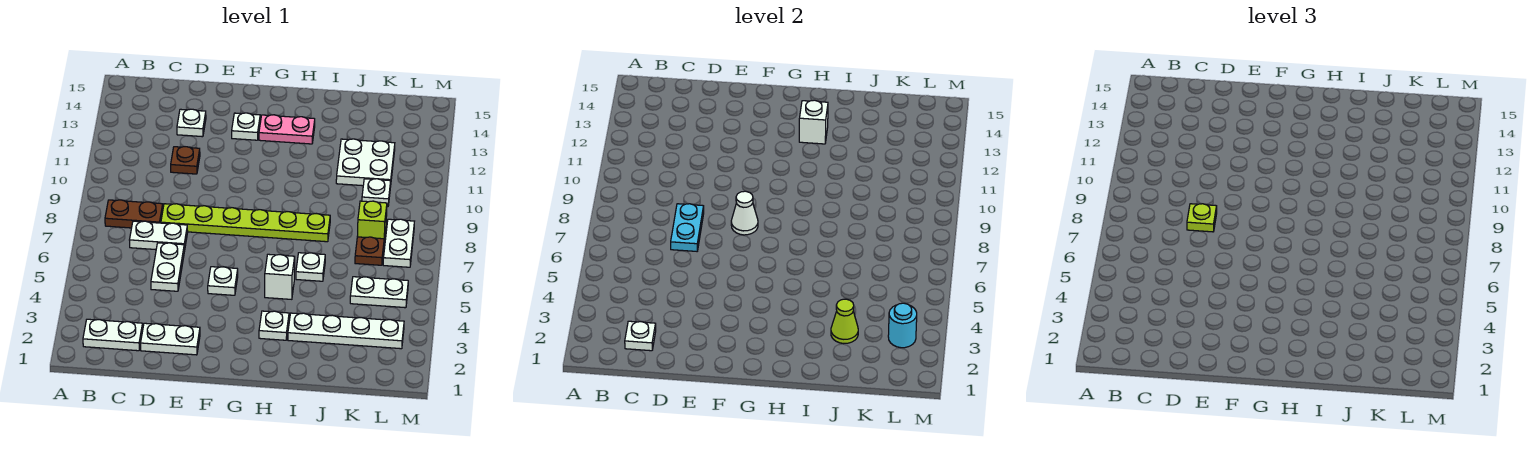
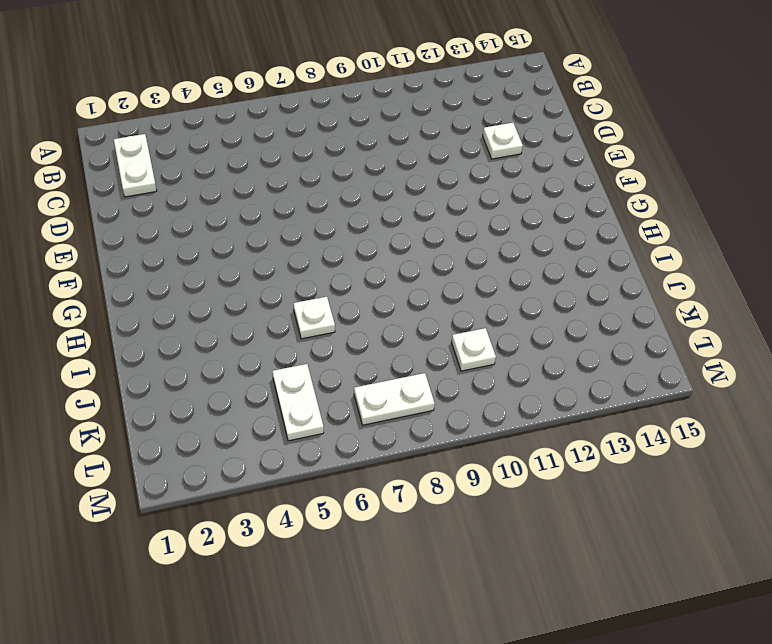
none -> brown plate B8:C8 level 1
none -> white plate C7:D7 level 1
none -> white plate D2:E2 level 1

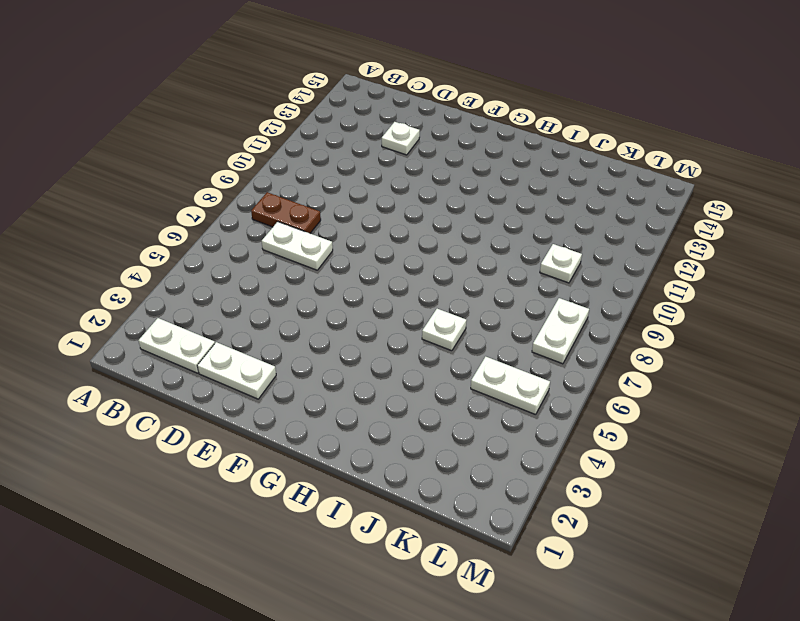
none -> white plate D5:D6 level 1
none -> lime plate D8:I8 level 1
none -> brown plate D11 level 1

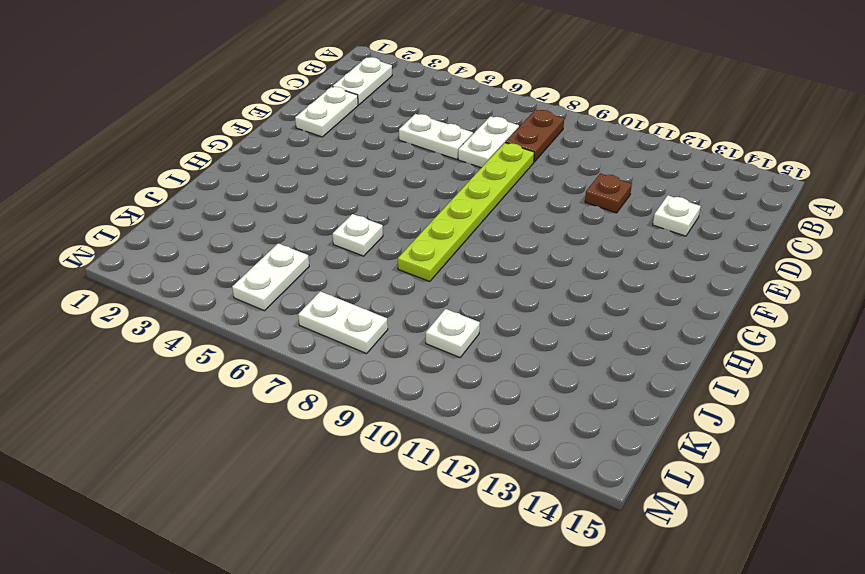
none -> white plate F5 level 1
none -> white plate F13 level 1
none -> pink plate G13:H13 level 1

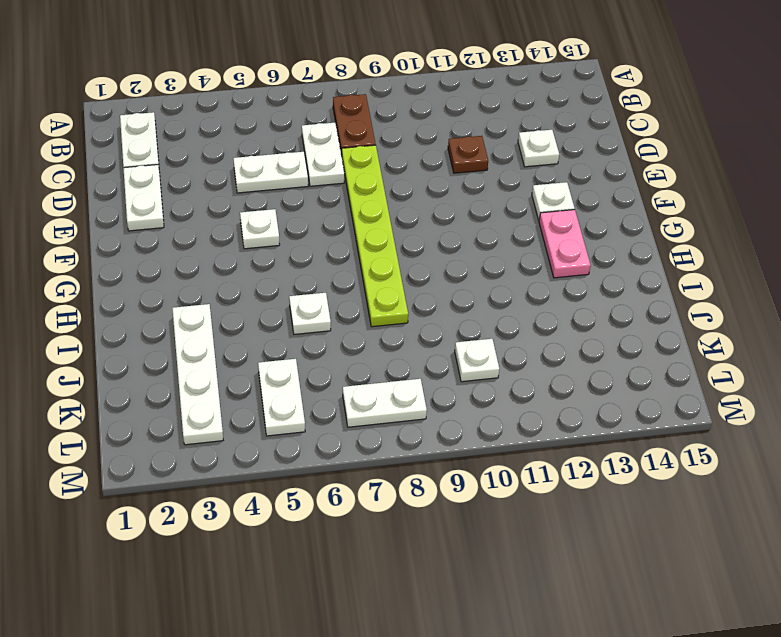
none -> white plate H3 level 1
none -> white brick H5 level 1
none -> white plate J11:K12 level 1

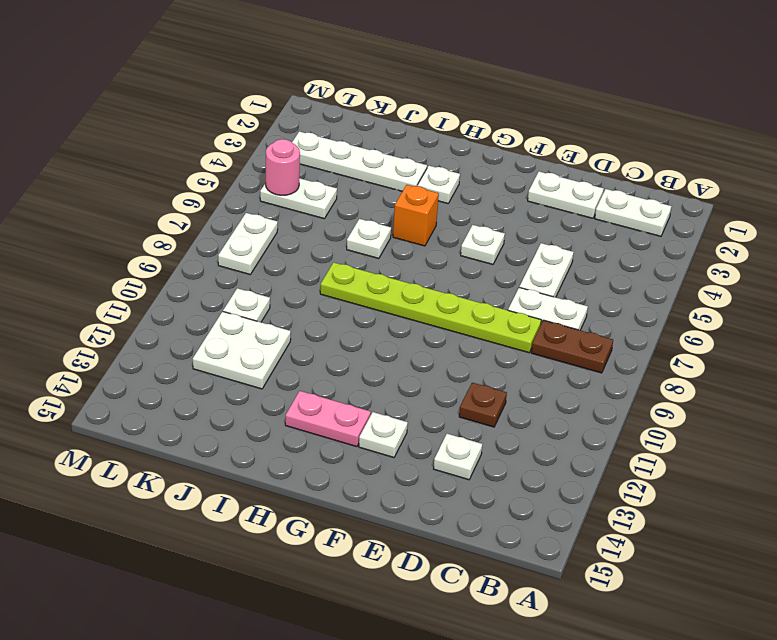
orange brick H5 level 1 -> white brick H5 level 1
pink round brick L5 level 2 -> none
none -> brown plate K7 level 1
none -> lime brick K8 level 1
none -> white plate C2 level 2

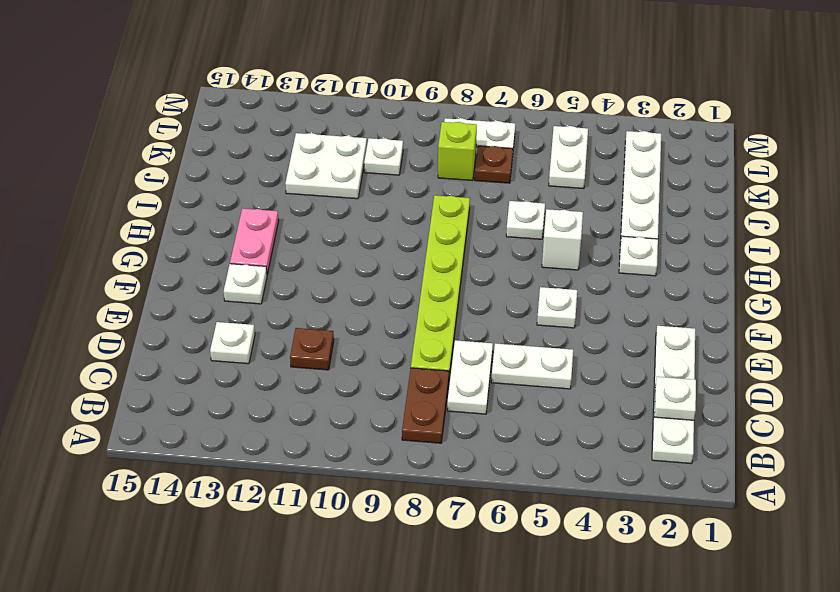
none -> cyan plate D7:D8 level 2
none -> white cone F8 level 2
none -> white brick H13 level 2

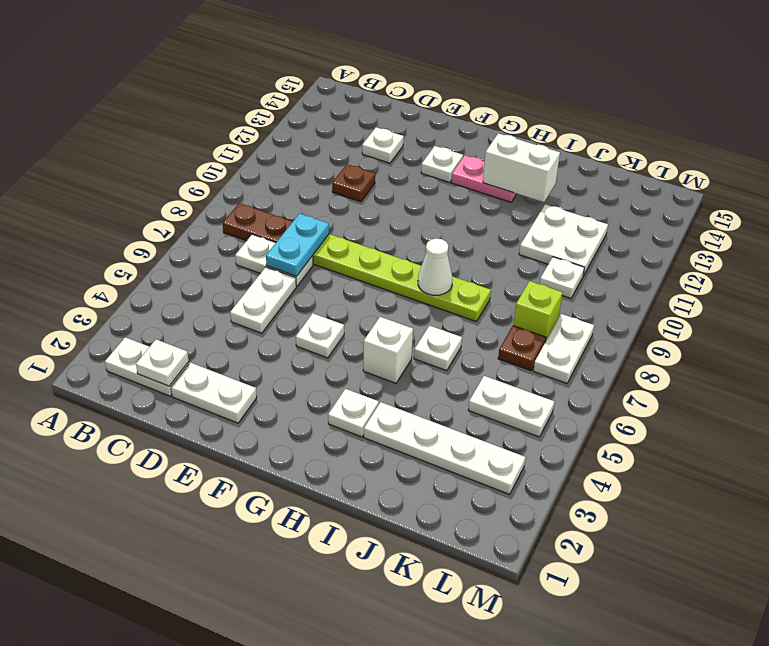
white cone H8 level 2 -> white cone F8 level 2
white brick H13:I13 level 2 -> white brick H13 level 2
none -> lime cone J3 level 2
none -> cyan round brick L3 level 2
none -> lime plate D8 level 3

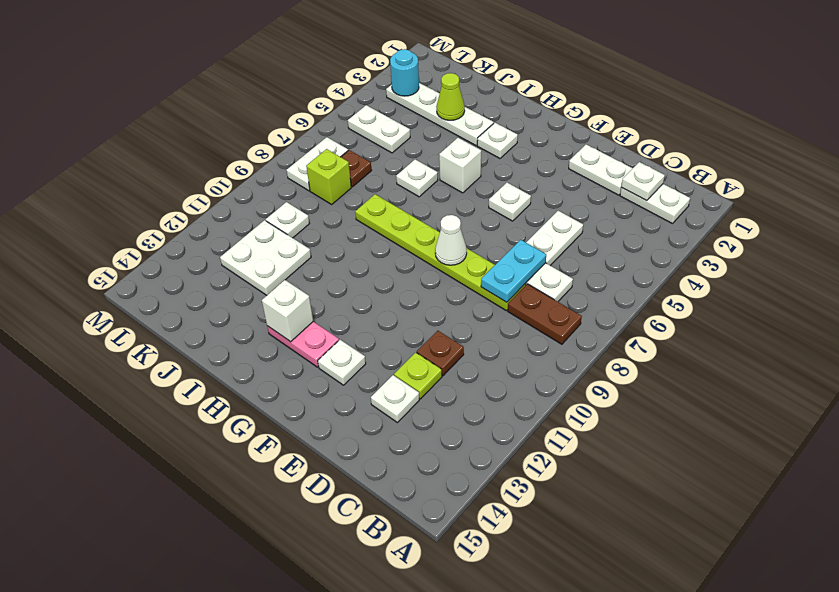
lime plate D12 level 1 -> lime plate D8 level 3

